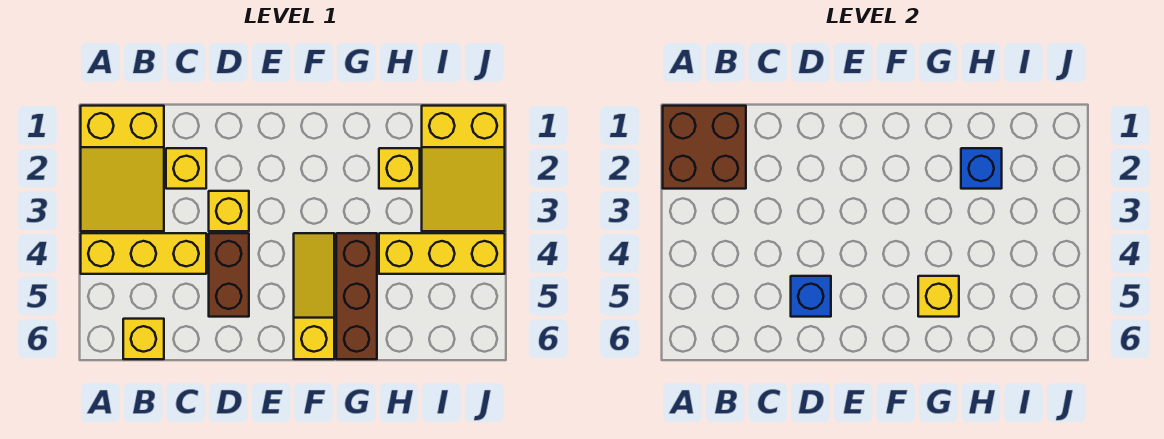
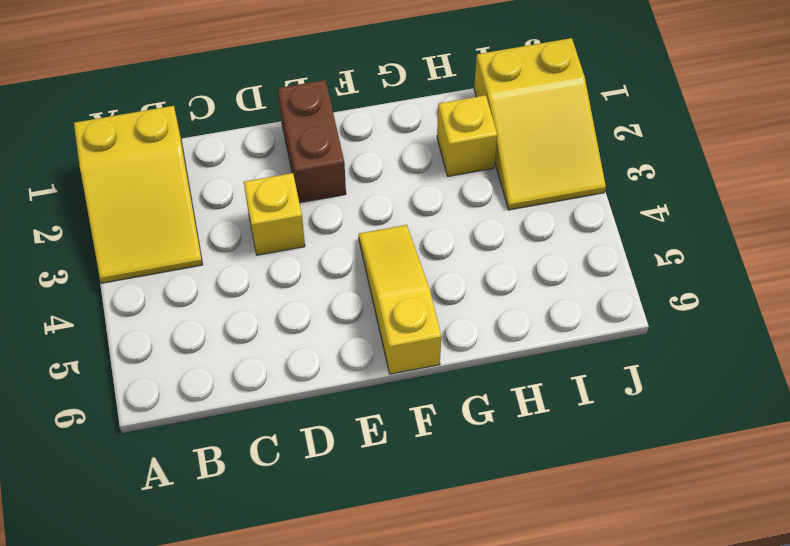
brown brick E1:E2 level 1 -> brown brick D4:D5 level 1
none -> yellow brick A4:C4 level 1
none -> yellow brick B6 level 1
none -> yellow brick C2 level 1

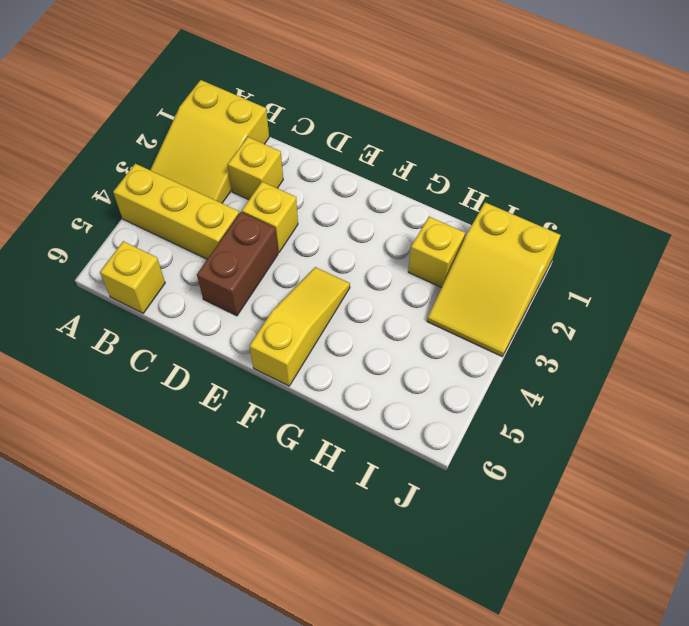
none -> brown brick G4:G6 level 1
none -> yellow brick H4:J4 level 1
none -> brown brick A1:B2 level 2

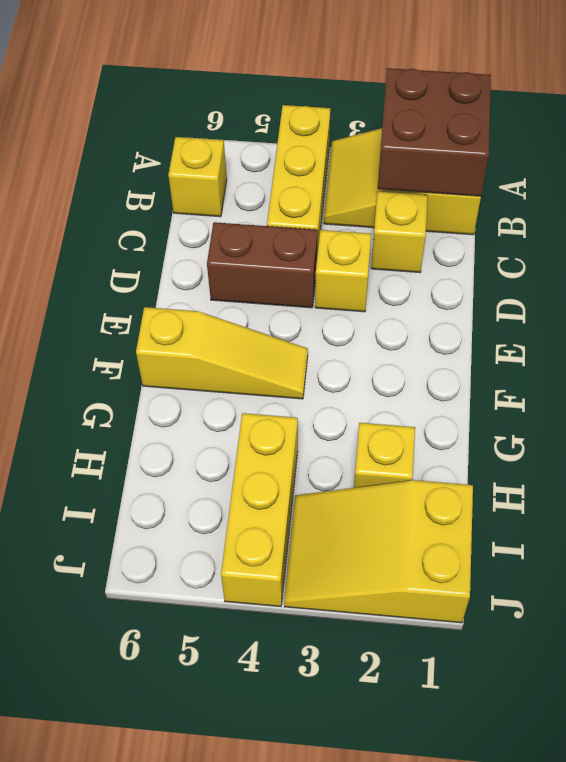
none -> brown brick G4:G6 level 1
none -> blue brick D5 level 2
none -> yellow brick G5 level 2

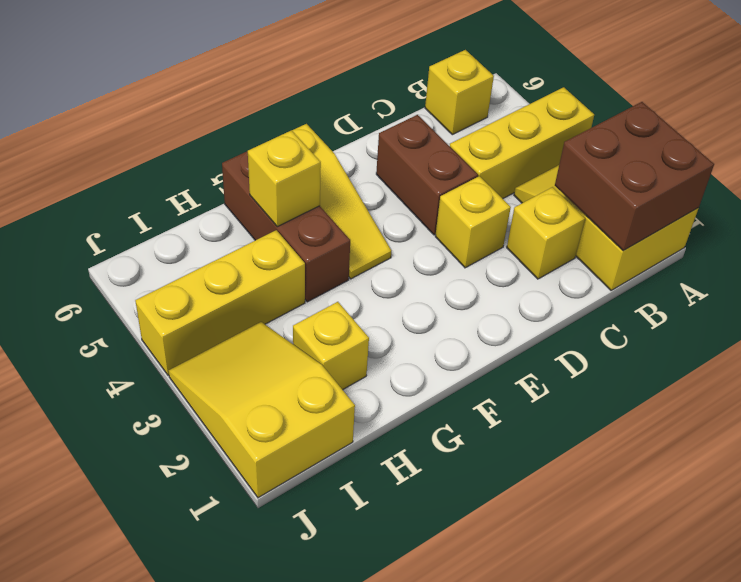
none -> blue brick D5 level 2
none -> blue brick H2 level 2

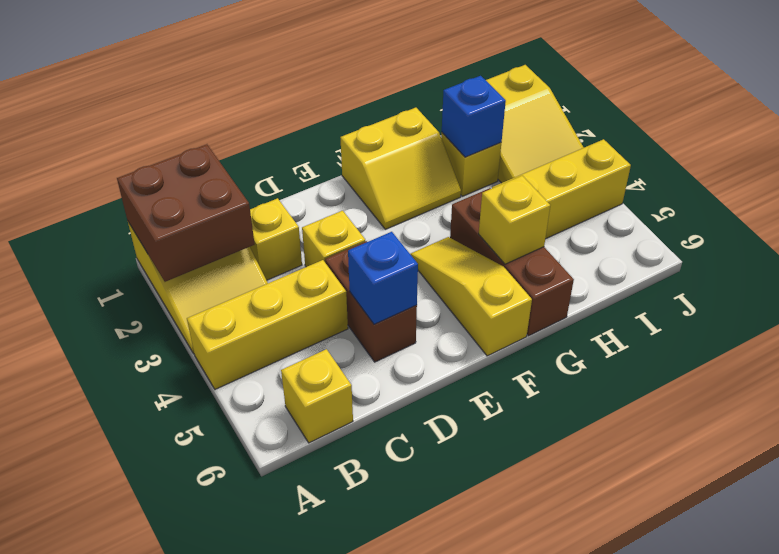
yellow slope F1:G2 level 1 top 1 -> none

